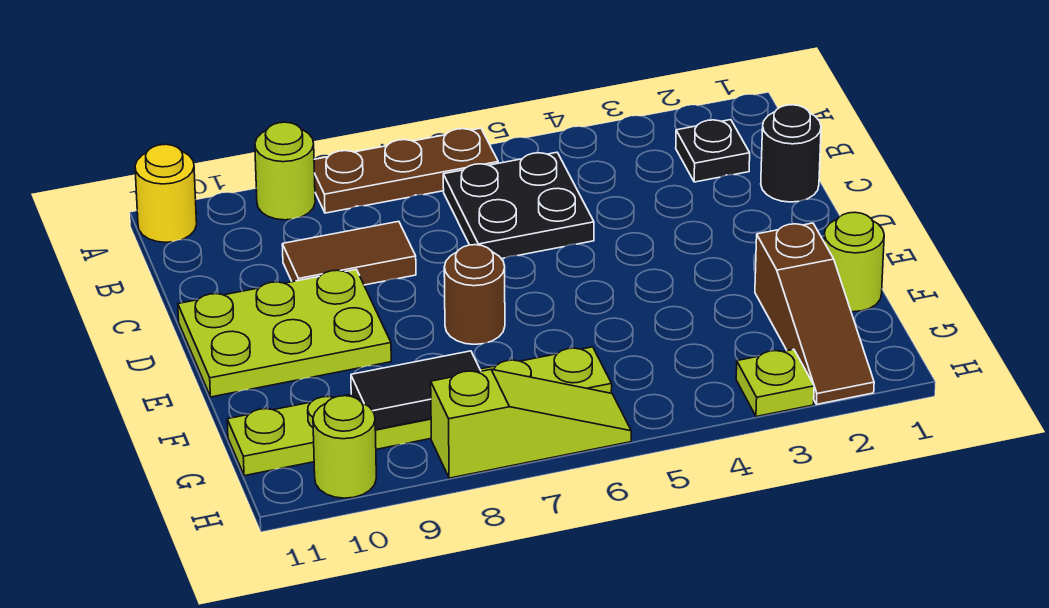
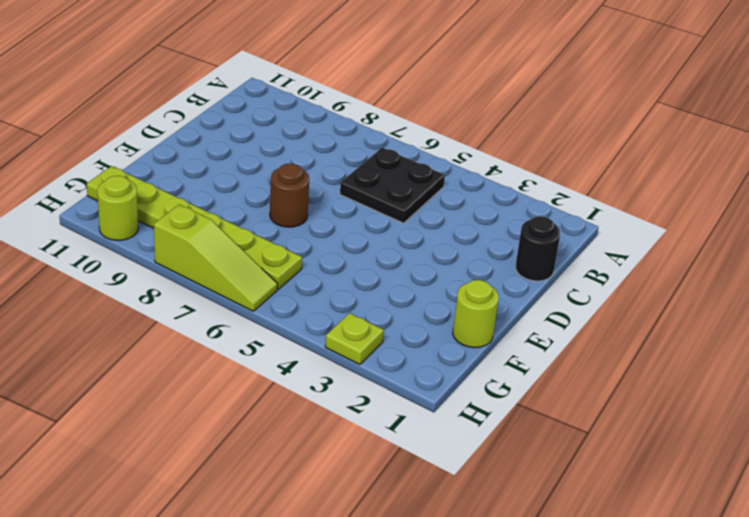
none -> brown plate A6:A8 level 1
none -> lime round brick A9 level 1
none -> yellow round brick A11 level 1

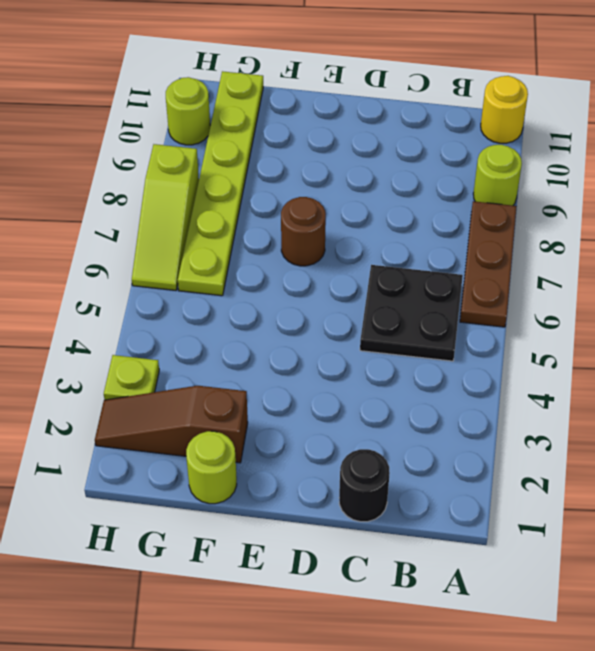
none -> black plate B2 level 1
none -> brown tile C8:C9 level 1
none -> lime plate D9:E11 level 1

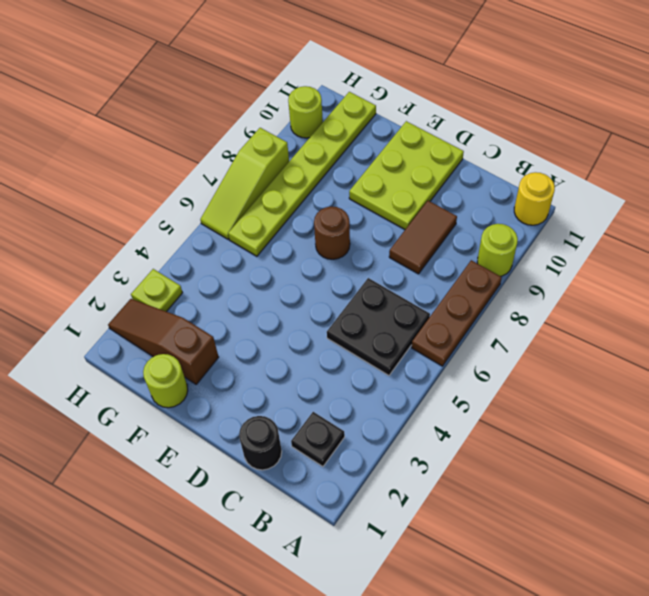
none -> black tile G8:G9 level 2

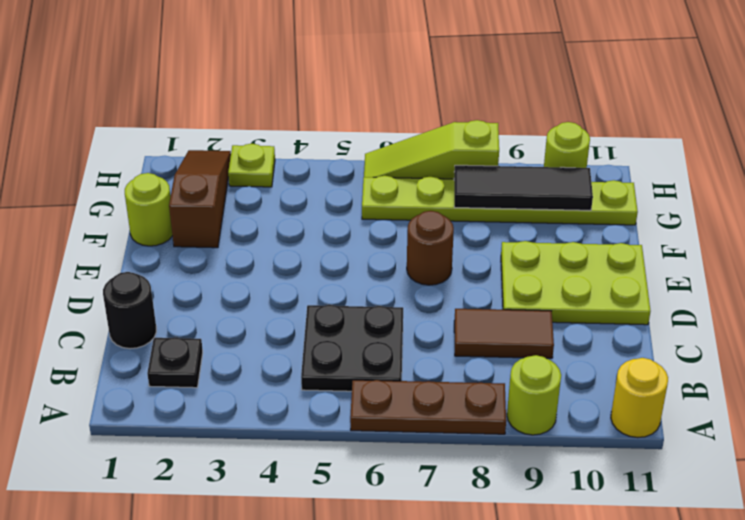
black tile G8:G10 level 2 -> black tile G8:G9 level 2

